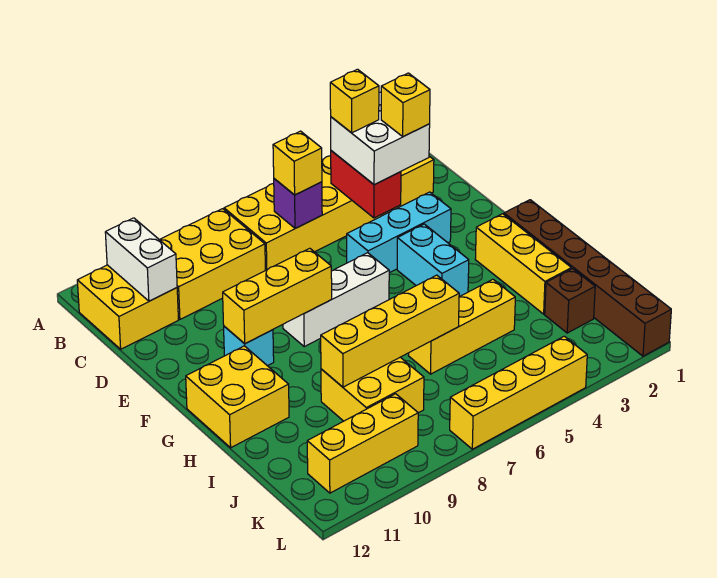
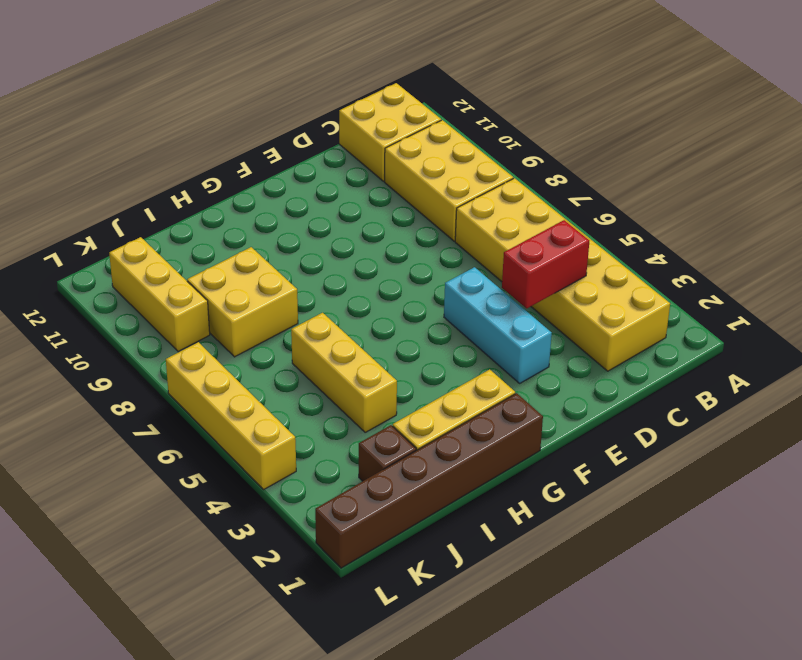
none -> cyan brick F4:G4 level 1
none -> white brick F6:F8 level 1
none -> cyan brick F10 level 1

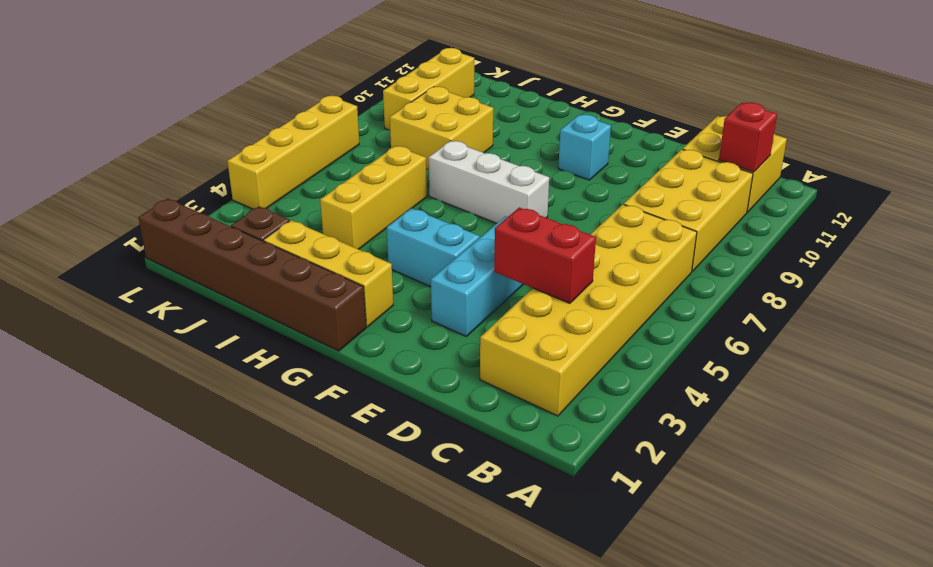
red brick B11 level 2 -> white brick B11:C11 level 2
white brick F7:H7 level 1 -> white brick F6:F8 level 1
none -> yellow brick G11:H12 level 1
none -> purple brick C6 level 2
none -> yellow brick F8:F10 level 2

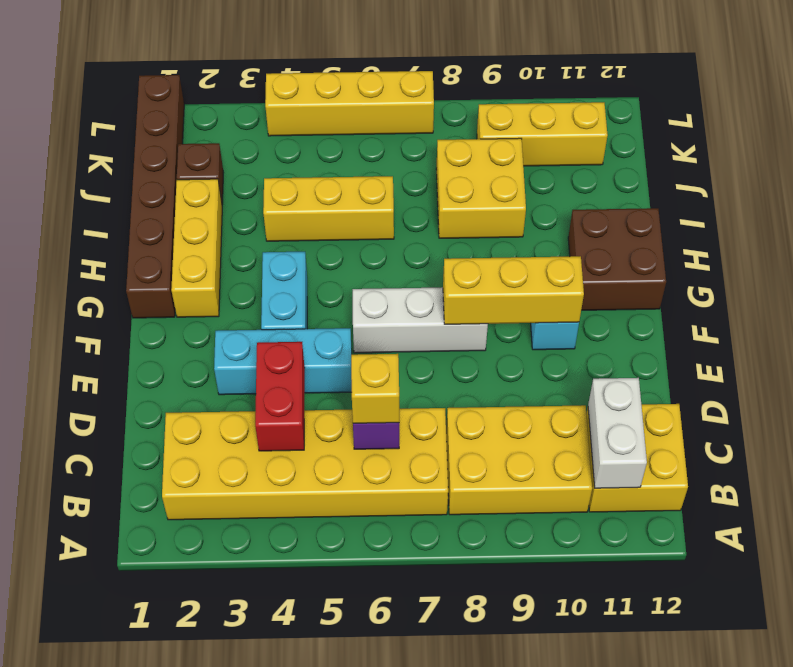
brown brick G11:H12 level 1 -> yellow brick G11:H12 level 1
none -> yellow brick I6:I9 level 2
none -> white brick C3:D4 level 3
none -> yellow brick C4 level 4

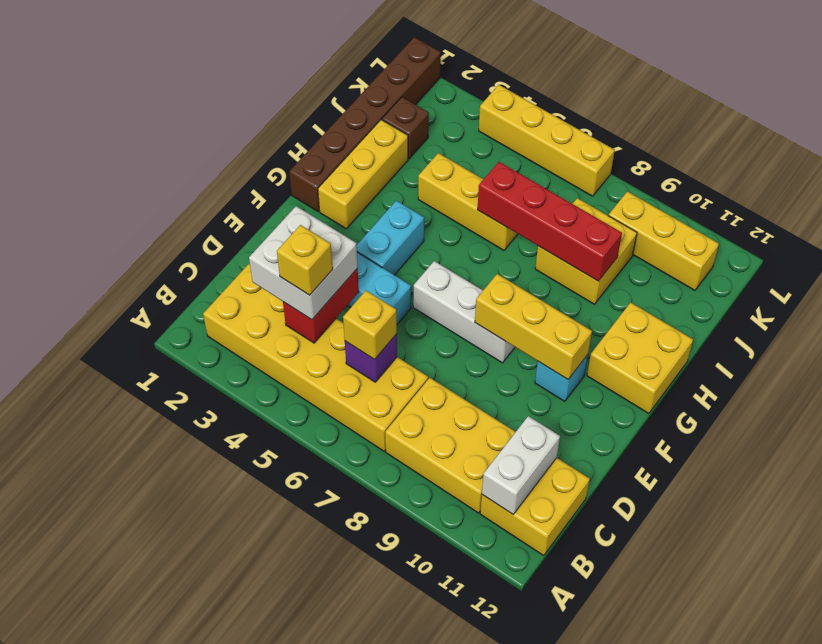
red brick I6:I9 level 2 -> yellow brick I6:I9 level 2
none -> yellow brick D3 level 4

